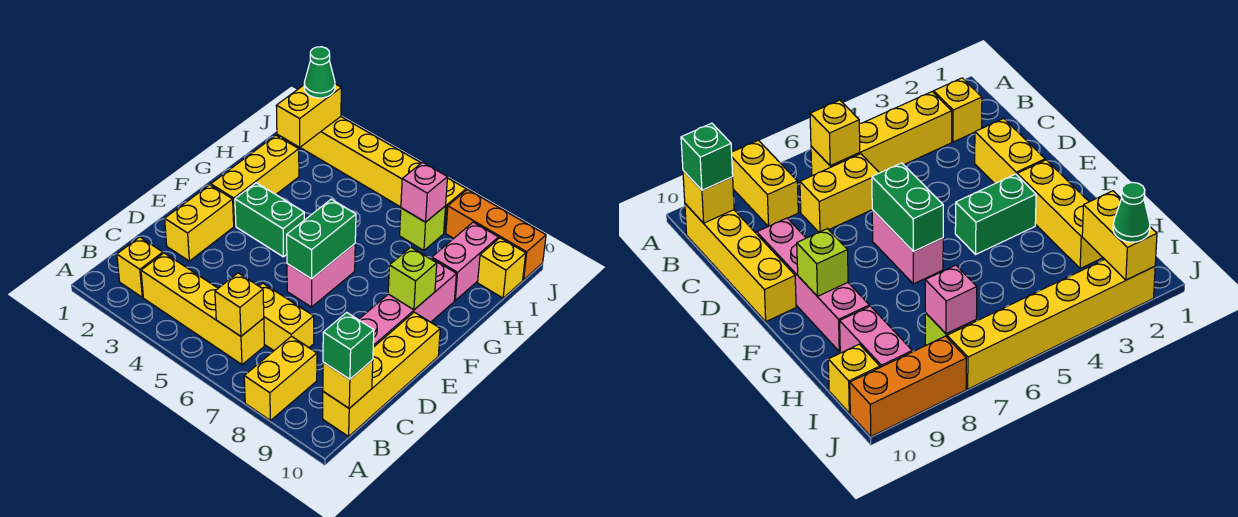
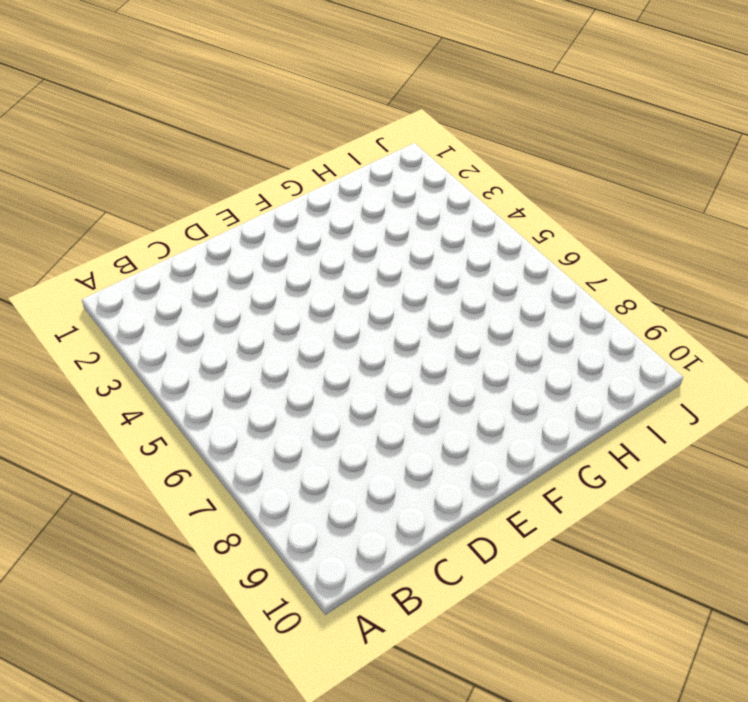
none -> yellow brick A8:B8 level 1
none -> yellow brick B2 level 1
none -> yellow brick B3:B6 level 1

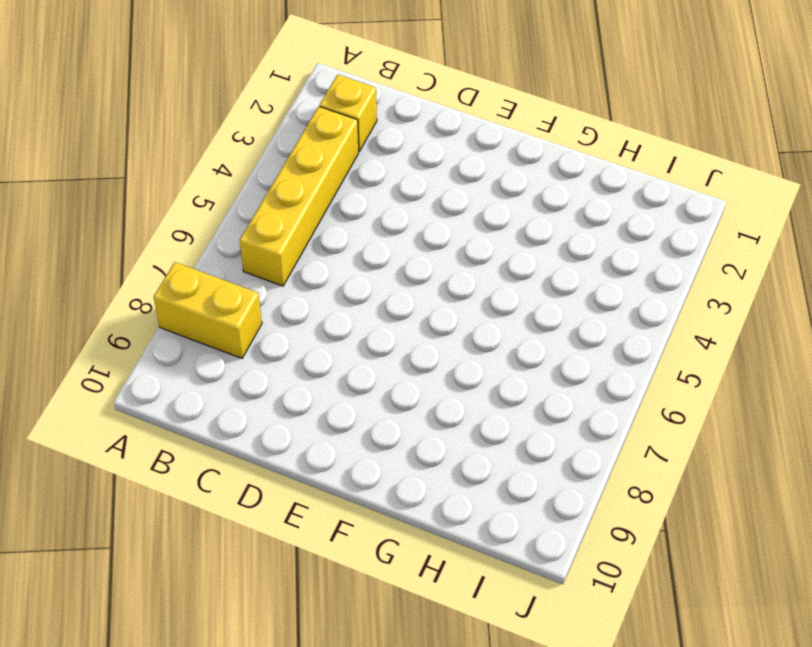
none -> yellow brick B10:E10 level 1
none -> yellow brick C6:C7 level 1
none -> yellow brick D2:E2 level 1

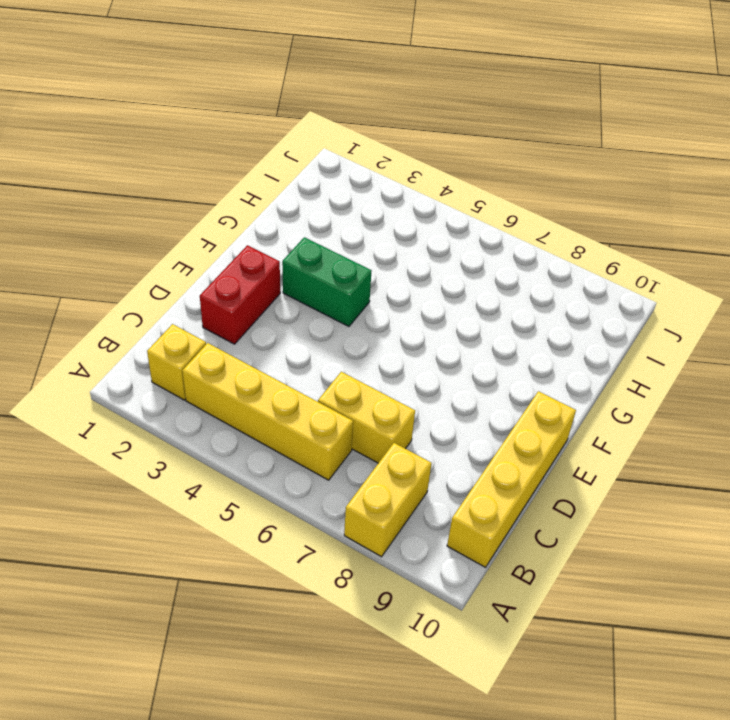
red brick D2:E2 level 1 -> yellow brick D2:E2 level 1
none -> pink brick D9:G9 level 1
none -> pink brick E6:F6 level 1
none -> yellow brick F2:H2 level 1

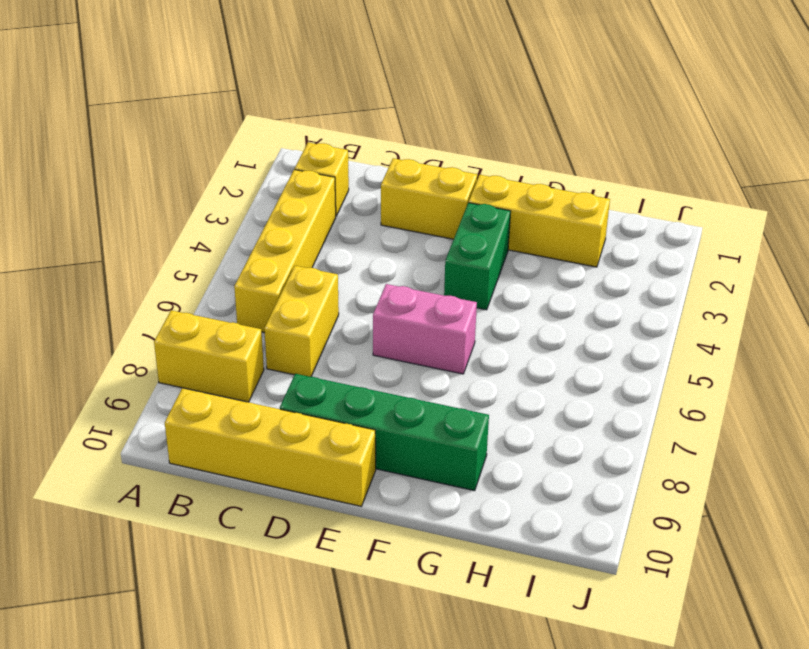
green brick D9:G9 level 1 -> pink brick D9:G9 level 1
none -> pink brick H9:I9 level 1
none -> lime brick I7 level 1
none -> yellow brick I10 level 1

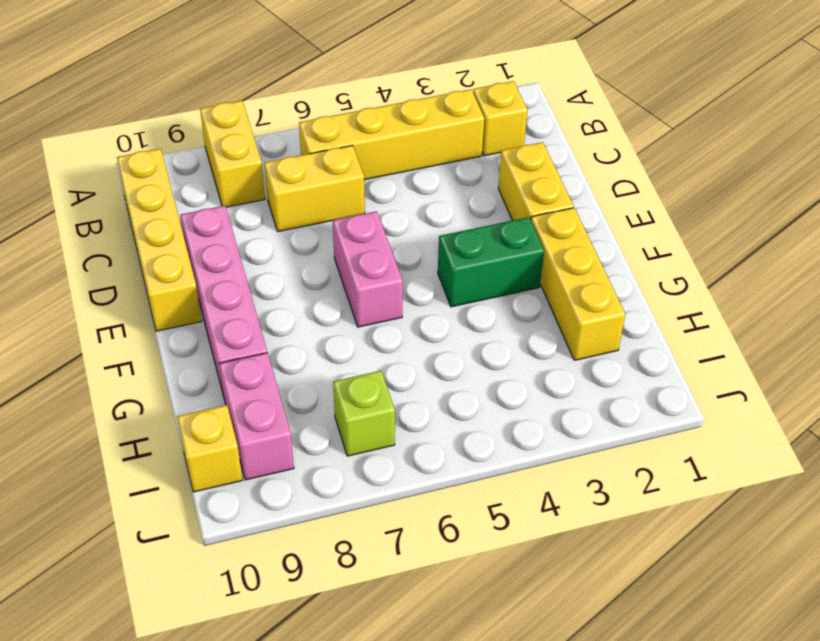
none -> yellow brick J2:J7 level 1
none -> orange brick J8:J10 level 1
none -> yellow brick B6 level 2

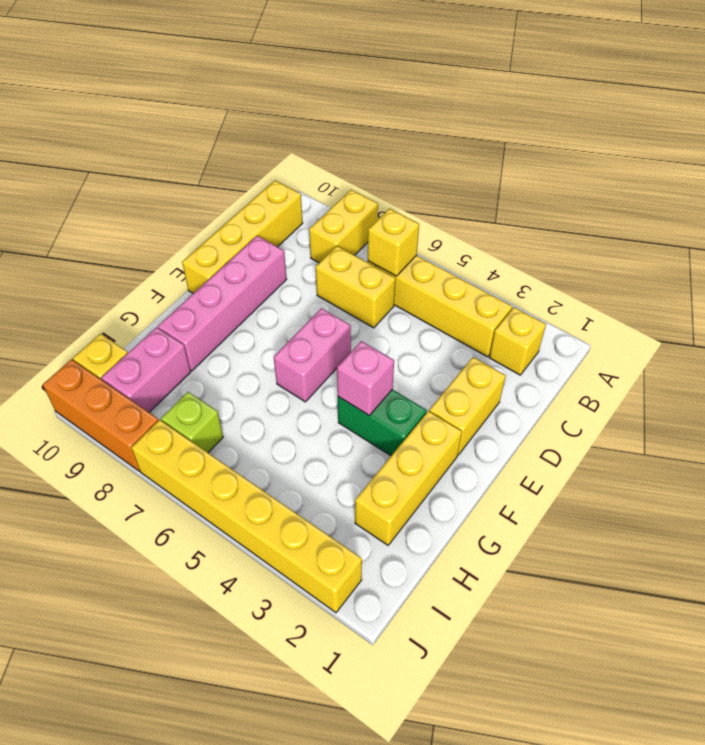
pink brick F4 level 2 -> pink brick I7 level 2
none -> yellow brick B10 level 2
none -> green brick E6:F6 level 2
none -> lime brick F9 level 2

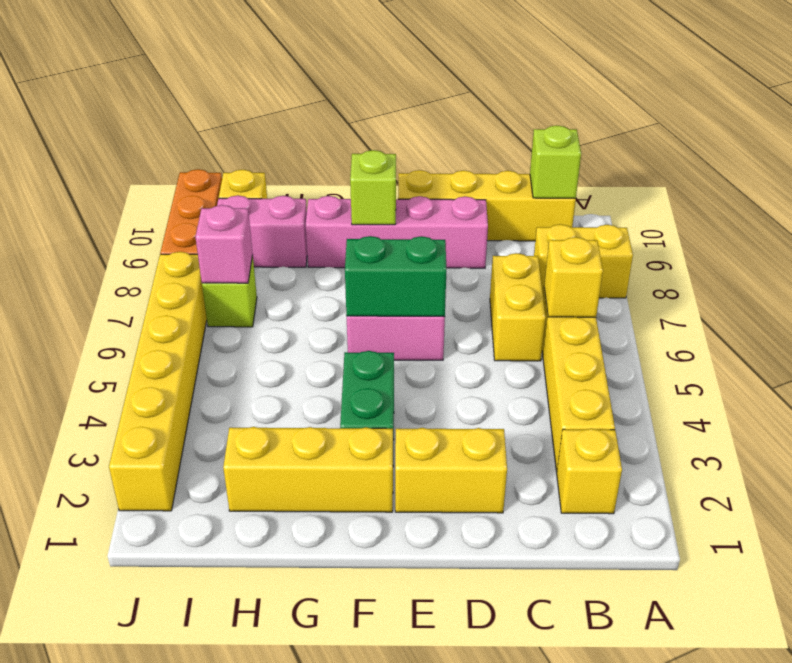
lime brick B10 level 2 -> yellow brick B10 level 2
none -> yellow brick I2:J2 level 2
none -> green brick B10 level 3
none -> green cone J2 level 3

